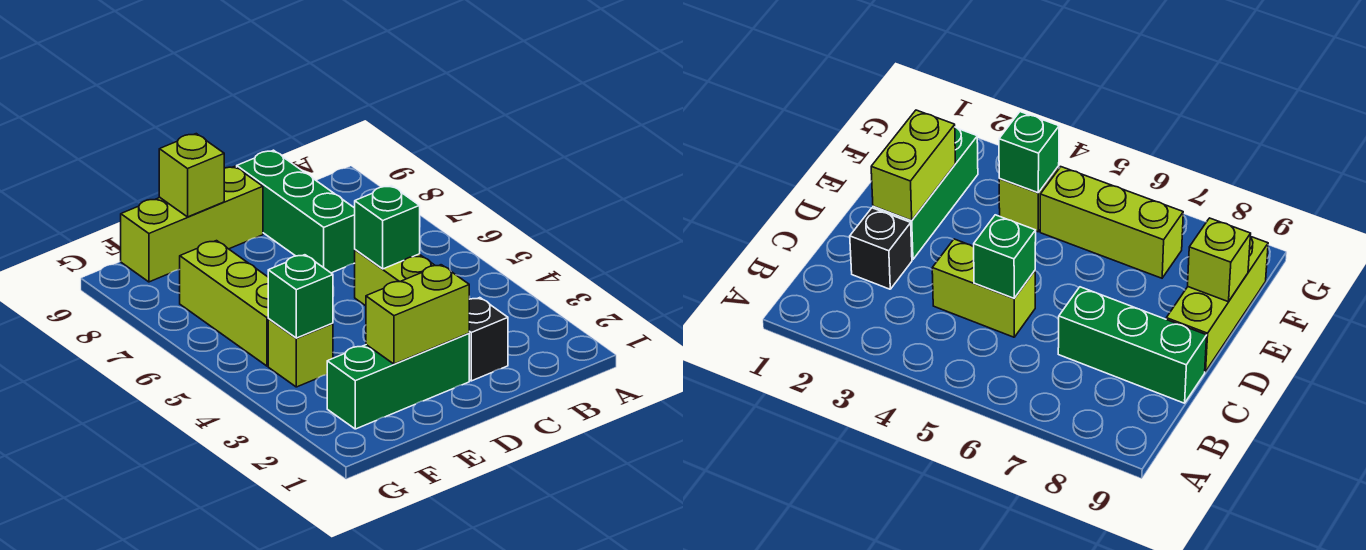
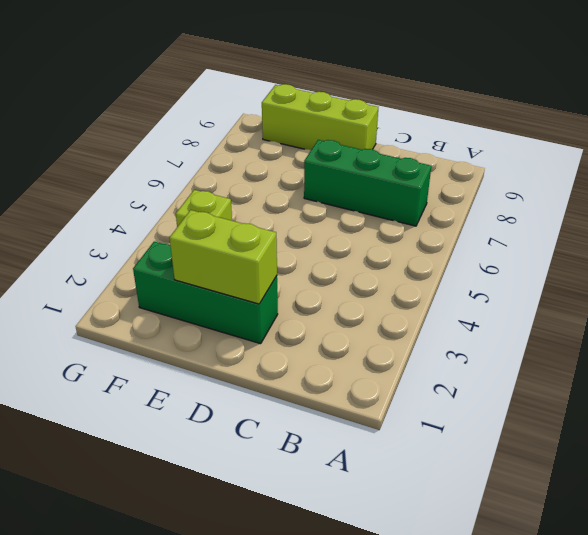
green brick B7:D7 level 1 -> green brick C7:C9 level 1
none -> black brick C2 level 1
none -> lime brick C4:C5 level 1

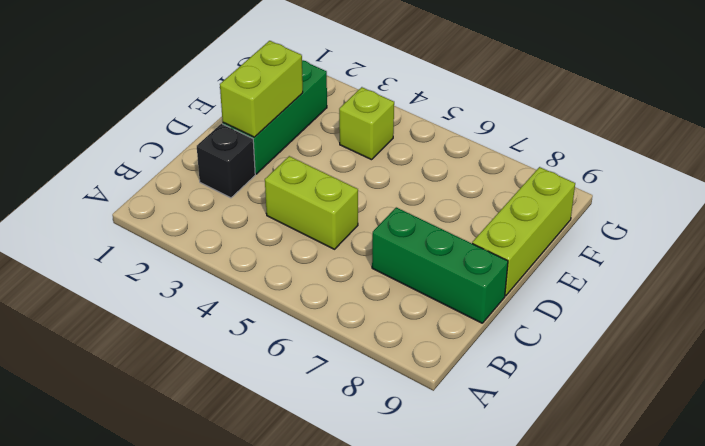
none -> lime brick F5:F7 level 1
none -> green brick C5 level 2

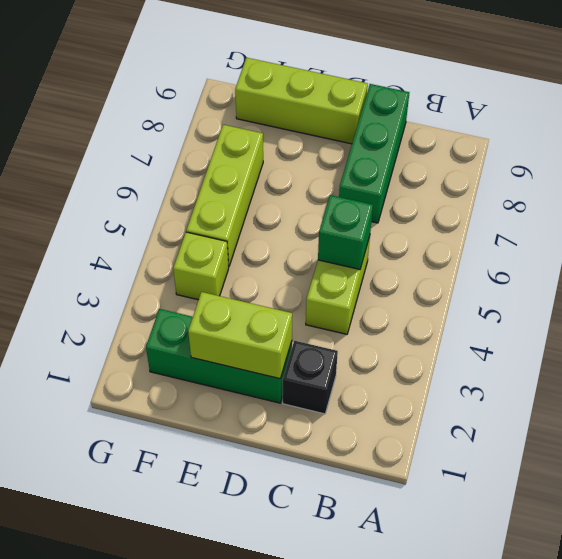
none -> lime brick E9 level 2
none -> green brick F4 level 2

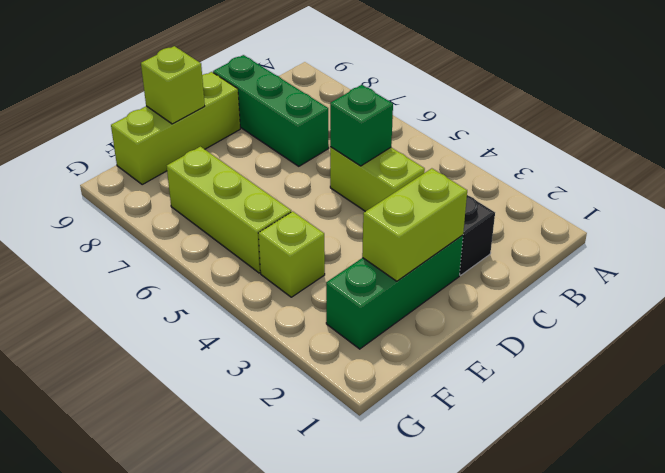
none -> green brick F4 level 2

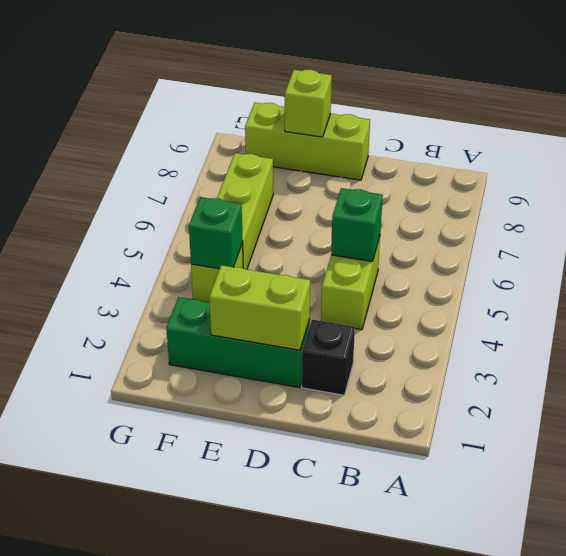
none -> green brick C7:C9 level 1

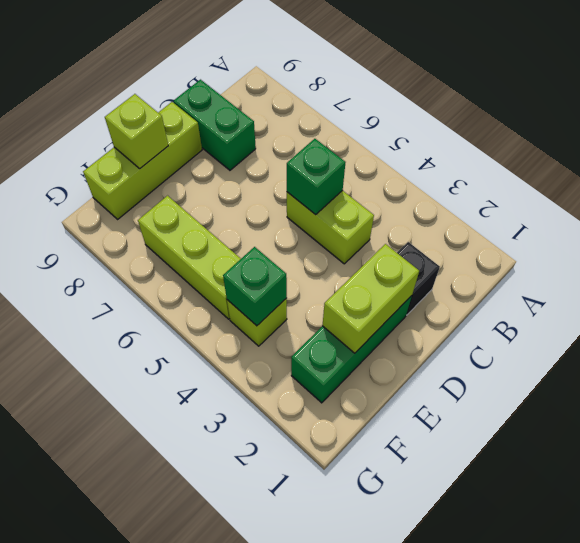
green brick C8:C9 level 1 -> green brick C7:C9 level 1

